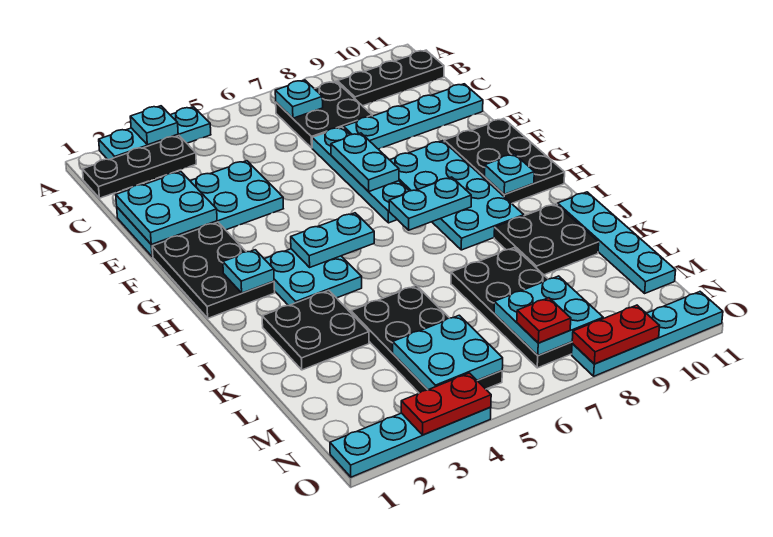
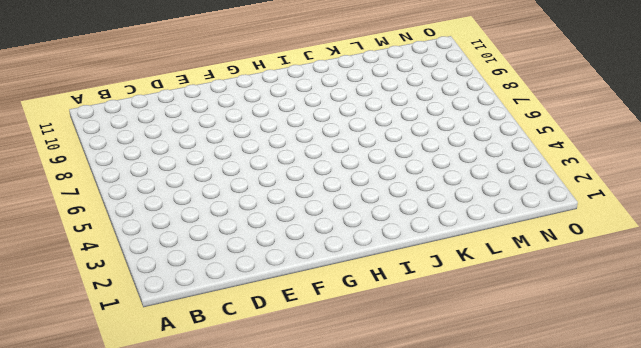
none -> cyan plate A2:A4 level 1
none -> black plate B1:B3 level 1
none -> black plate B7:C8 level 1
none -> black plate B9:B11 level 1

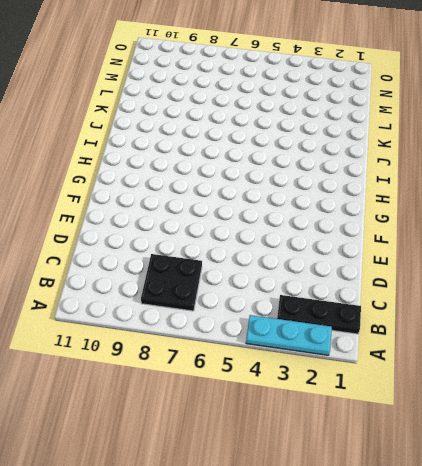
none -> black plate B9:B11 level 1
none -> cyan plate D1:E4 level 1
none -> cyan plate D7:G7 level 1
none -> cyan plate D8:D11 level 1

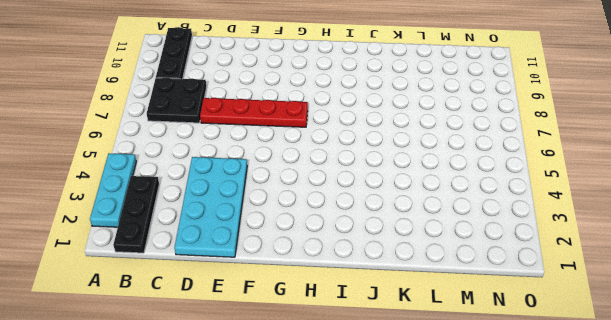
red plate D7:G7 level 1 -> cyan plate D7:G7 level 1
none -> cyan plate D8:D11 level 1
none -> black plate F1:H2 level 1
none -> cyan plate F8:I9 level 1
none -> black plate F10:H11 level 1

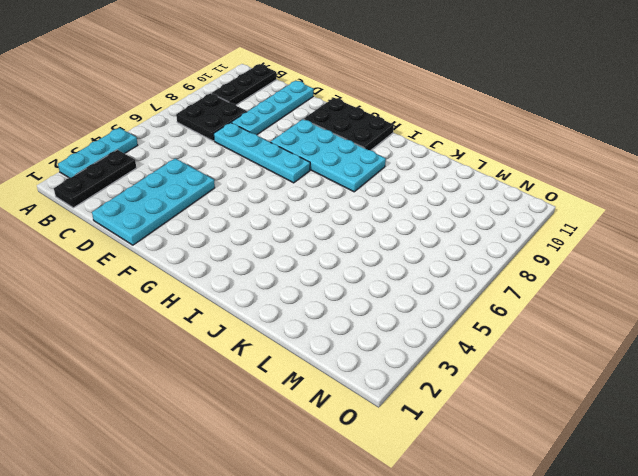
none -> black plate F1:H2 level 1
none -> cyan plate H3:I4 level 1
none -> black plate J2:K3 level 1
none -> black plate J9:K10 level 1

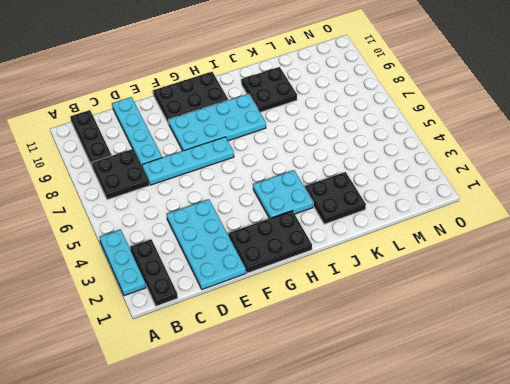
none -> cyan plate J11:M11 level 1
none -> black plate K4:N5 level 1
none -> black plate K7:N8 level 1
none -> cyan plate O1:O4 level 1

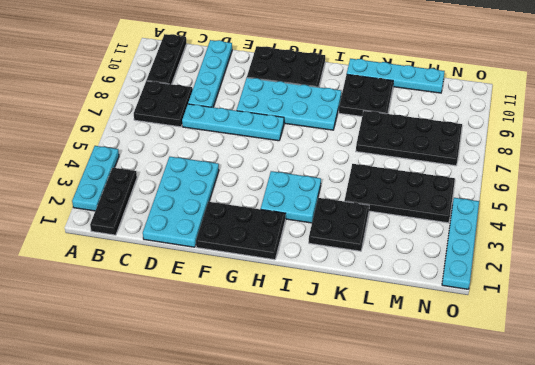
none -> cyan plate O8:O11 level 1
none -> cyan plate A3 level 2
none -> cyan plate B7 level 2
none -> cyan plate D1:E2 level 2

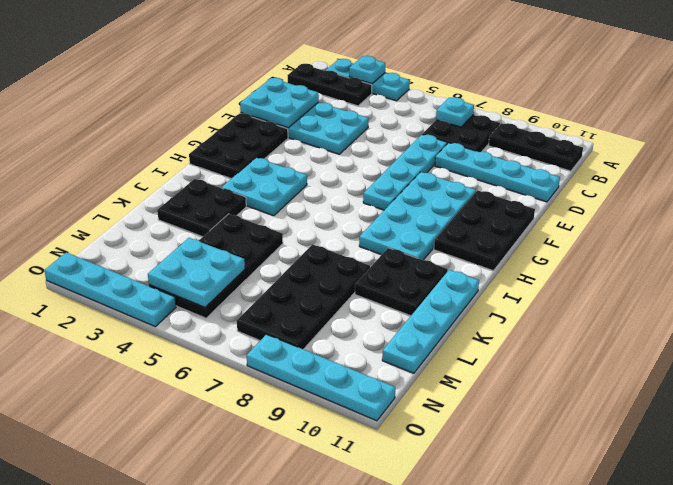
none -> cyan plate E7:F7 level 2
none -> cyan plate H2 level 2
none -> cyan plate H4:H5 level 2
none -> cyan plate H7:H8 level 2

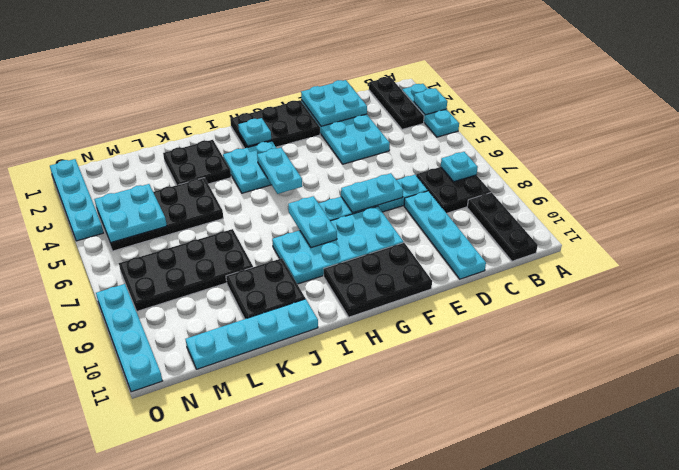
none -> cyan plate H10 level 2
none -> cyan plate M7:N8 level 2
none -> red plate O3:O4 level 2
none -> red plate O8:O9 level 2

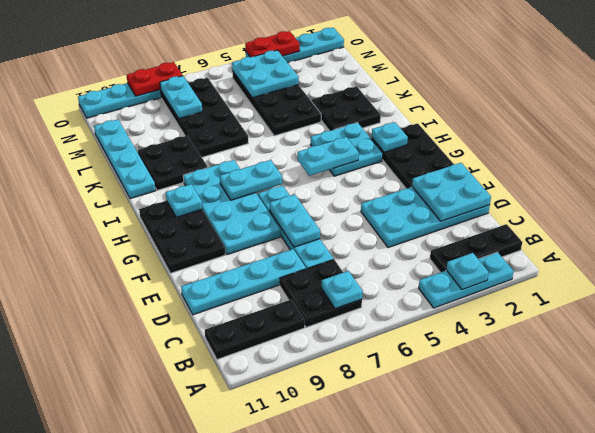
cyan plate M8:N8 level 2 -> cyan plate M7:N8 level 2
none -> red plate N7 level 3

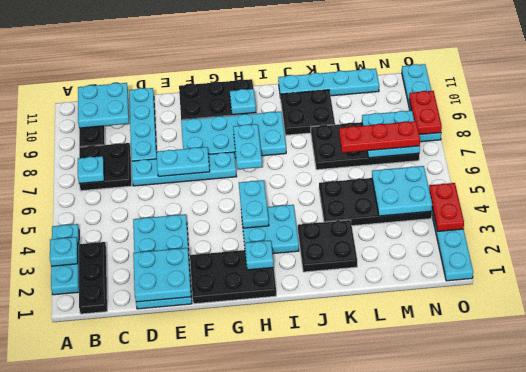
cyan plate B10:C11 level 2 -> none
red plate L7:N7 level 3 -> red plate N7 level 3

